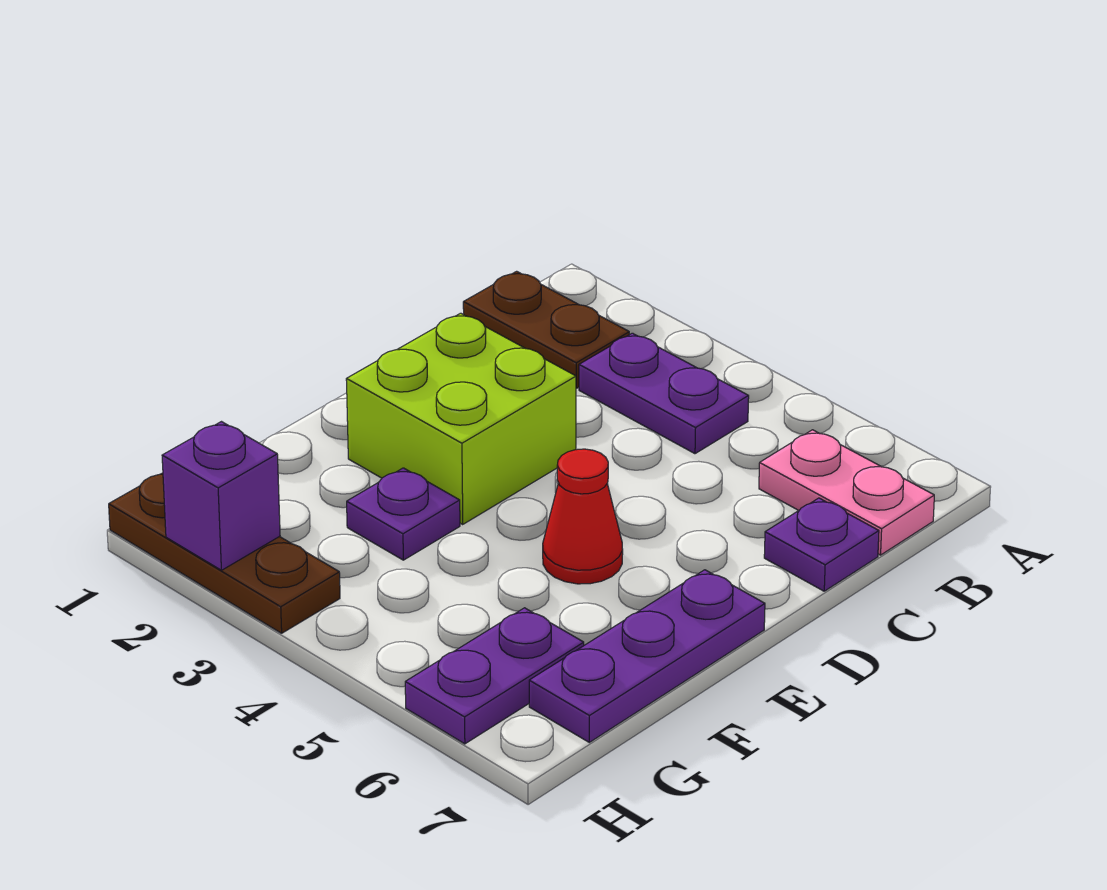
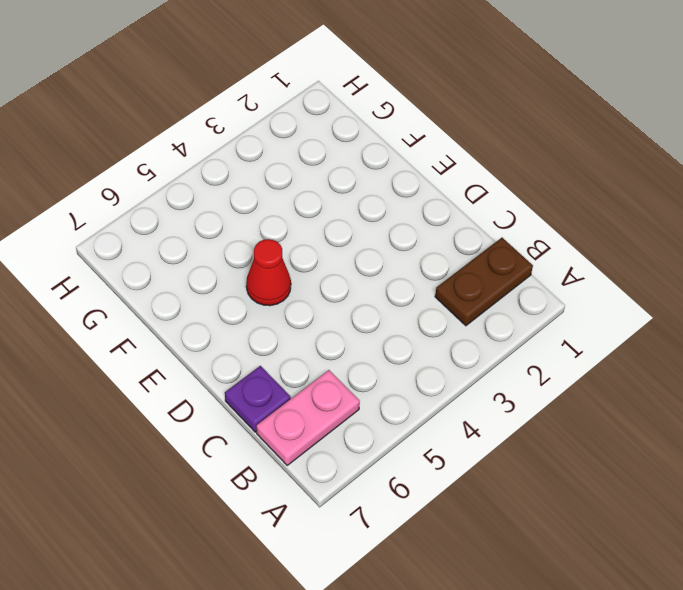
none -> purple plate B3:B4 level 1
none -> lime brick D2:E3 level 1

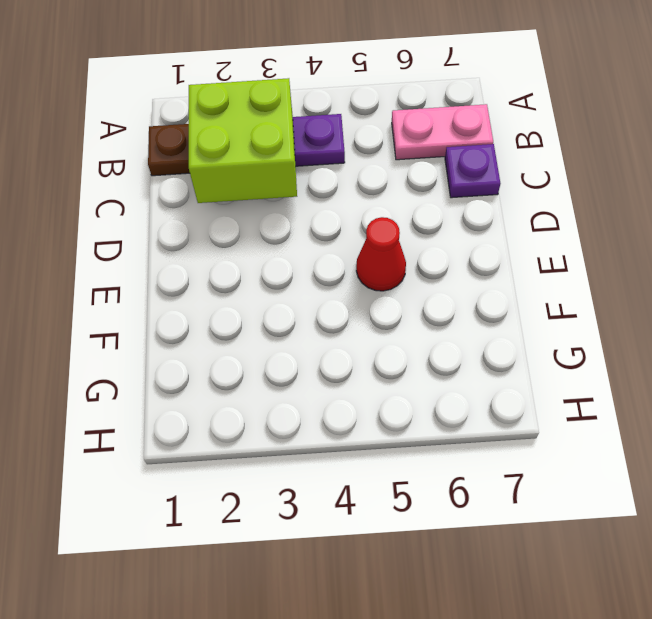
lime brick B2:C3 level 2 -> lime brick D2:E3 level 1
none -> purple plate E7:G7 level 1
none -> purple plate F3 level 1

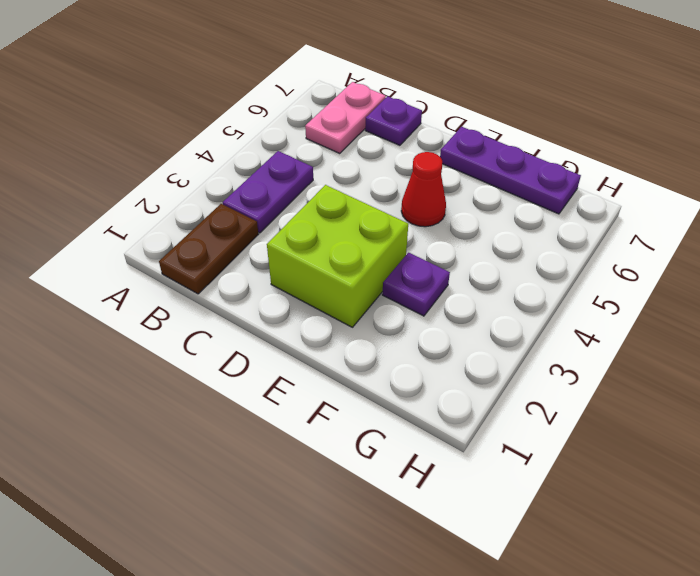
none -> purple plate G6:H6 level 1
none -> brown plate H1:H3 level 1

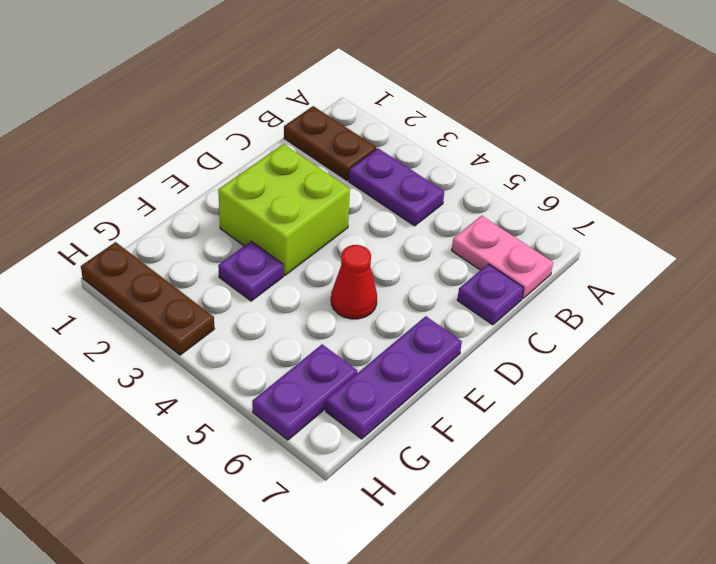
none -> purple brick H2 level 2

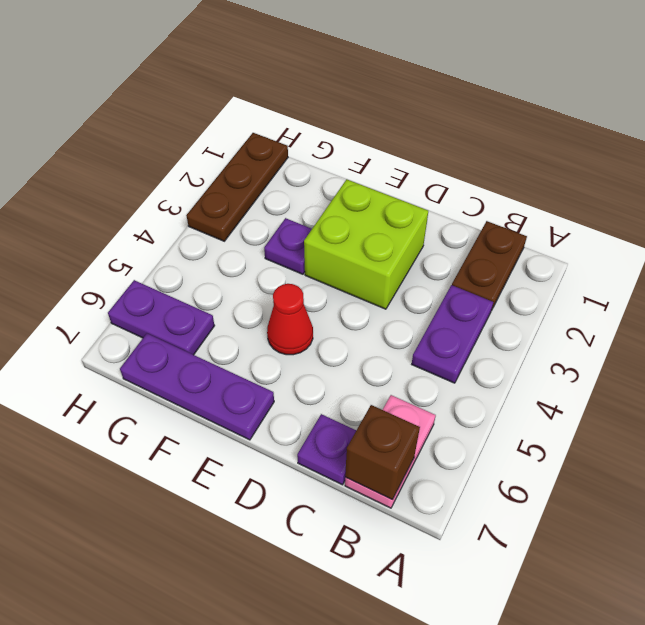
brown brick B7 level 2 -> none
none -> purple brick H2 level 2

